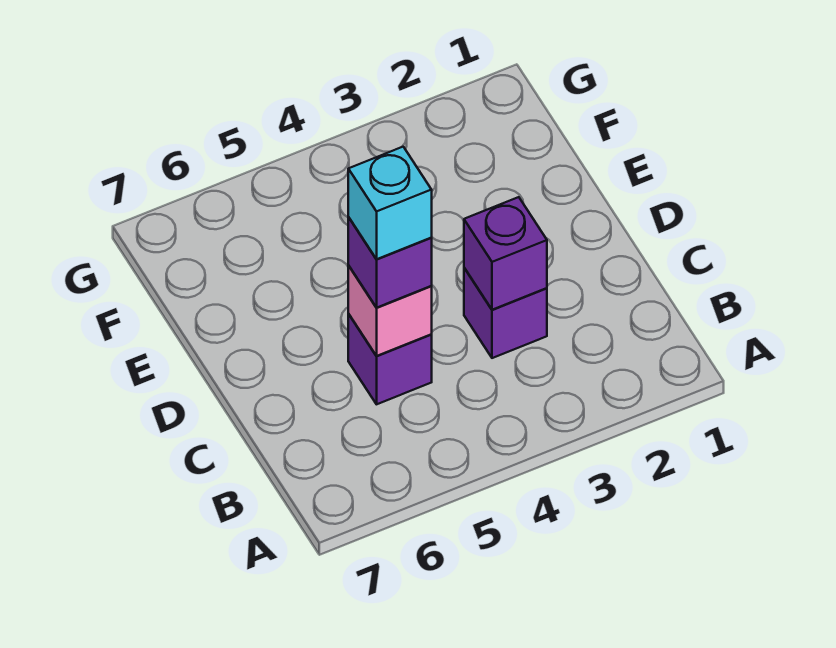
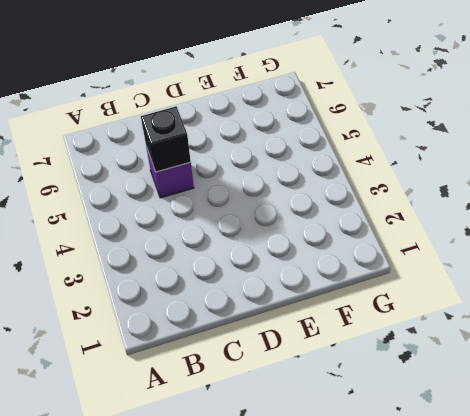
black brick C5 level 2 -> pink brick C5 level 2
none -> purple brick C3 level 1
none -> purple brick C3 level 2

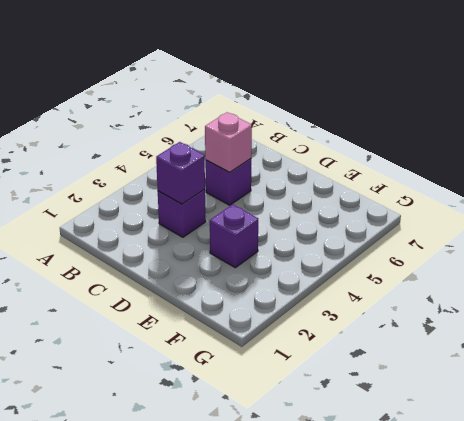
purple brick E3 level 1 -> purple brick C5 level 3
none -> cyan brick C5 level 4

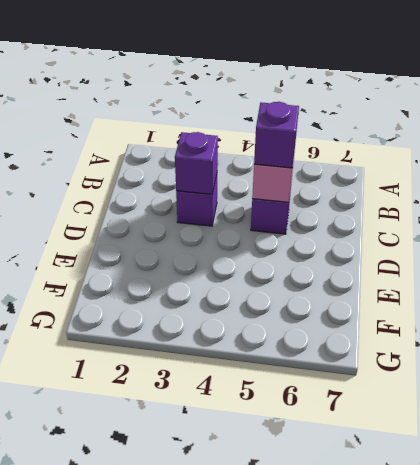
none -> cyan brick C5 level 4

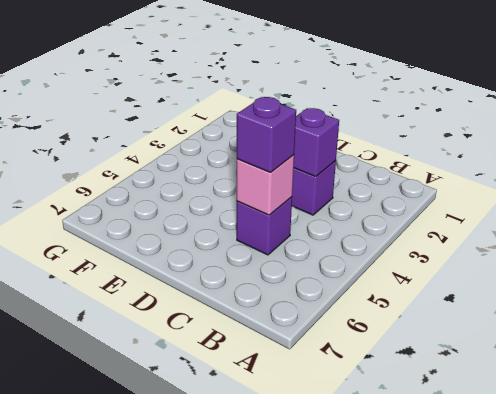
none -> cyan brick C5 level 4

